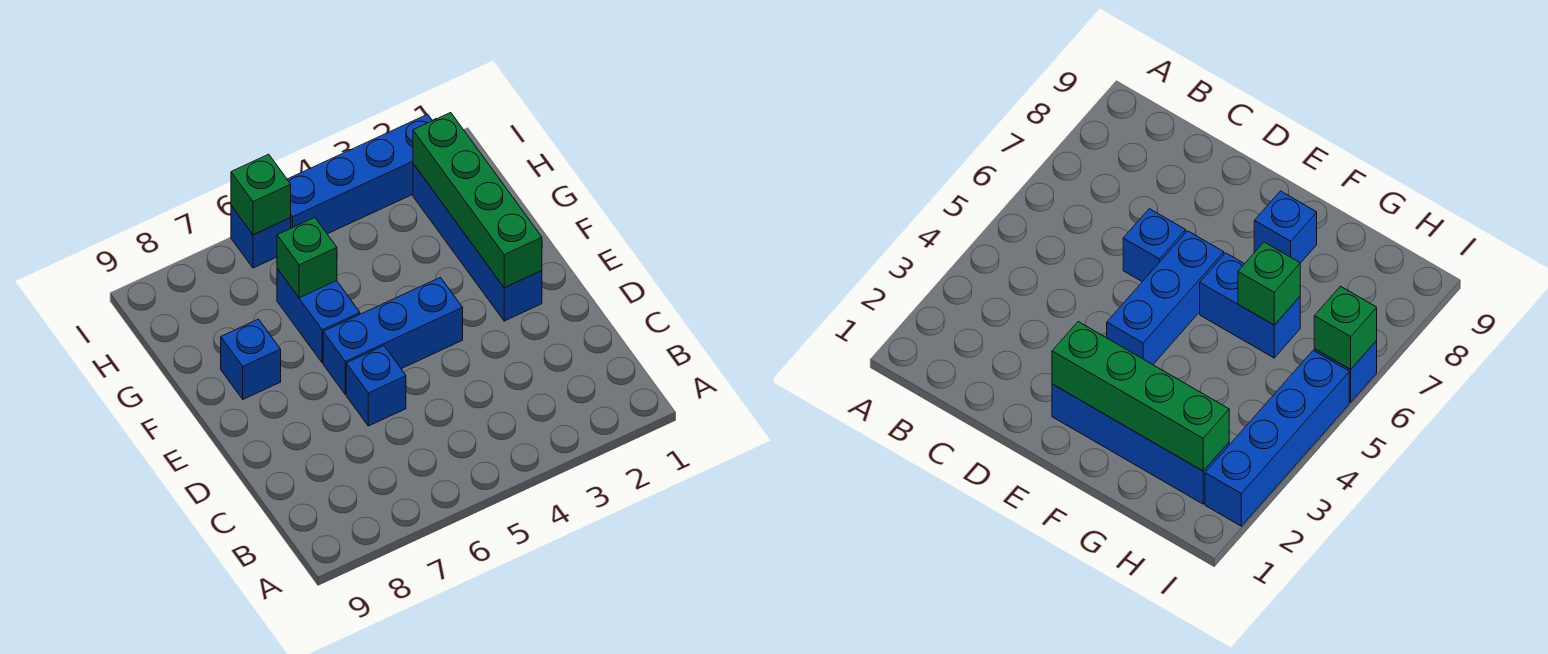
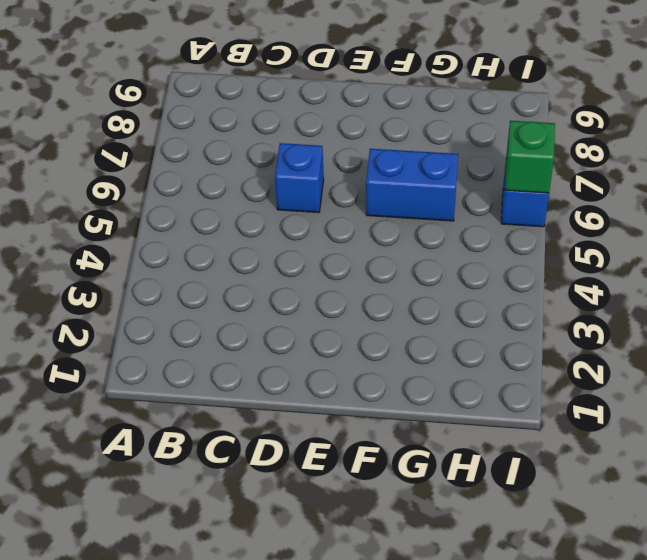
none -> blue brick E2:H2 level 1
none -> blue brick E4:E6 level 1

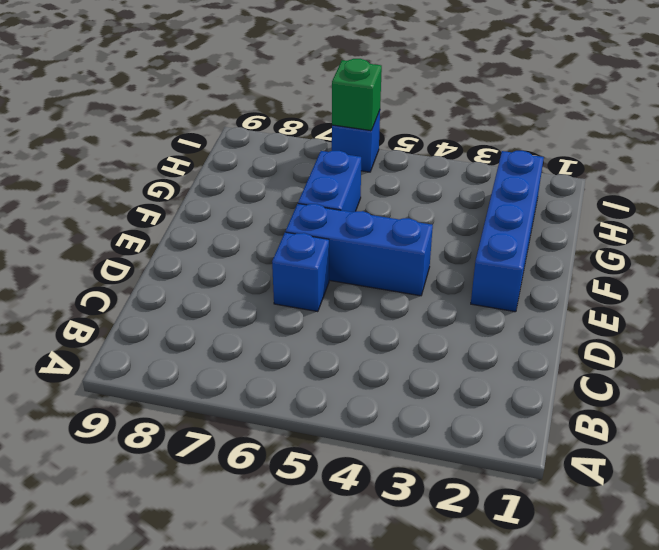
none -> blue brick F8 level 1
none -> blue brick I2:I5 level 1

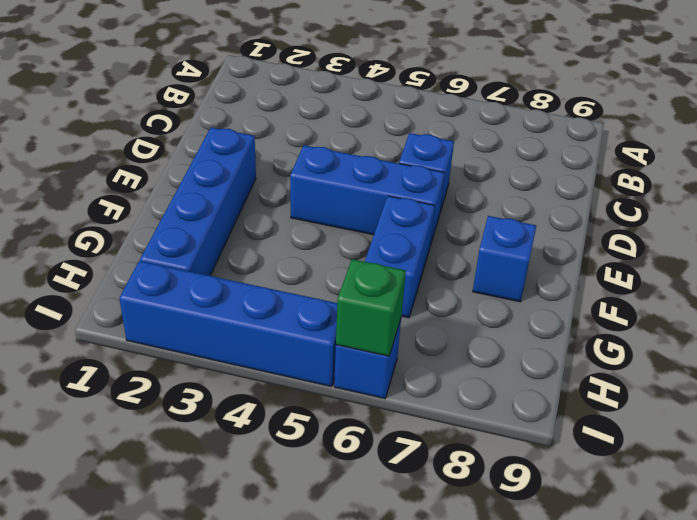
none -> green brick E2:H2 level 2
none -> green brick G6 level 2

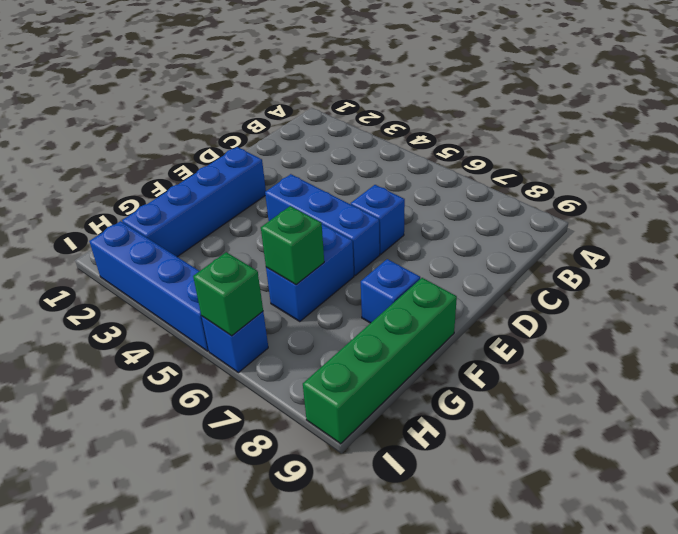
green brick F9:I9 level 1 -> green brick E2:H2 level 2

